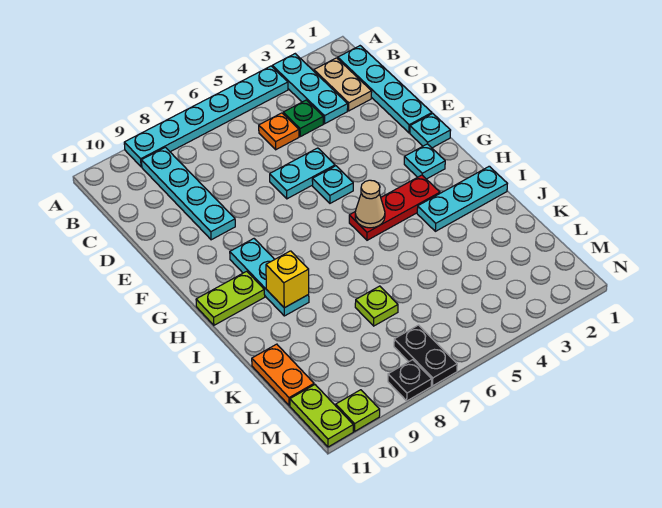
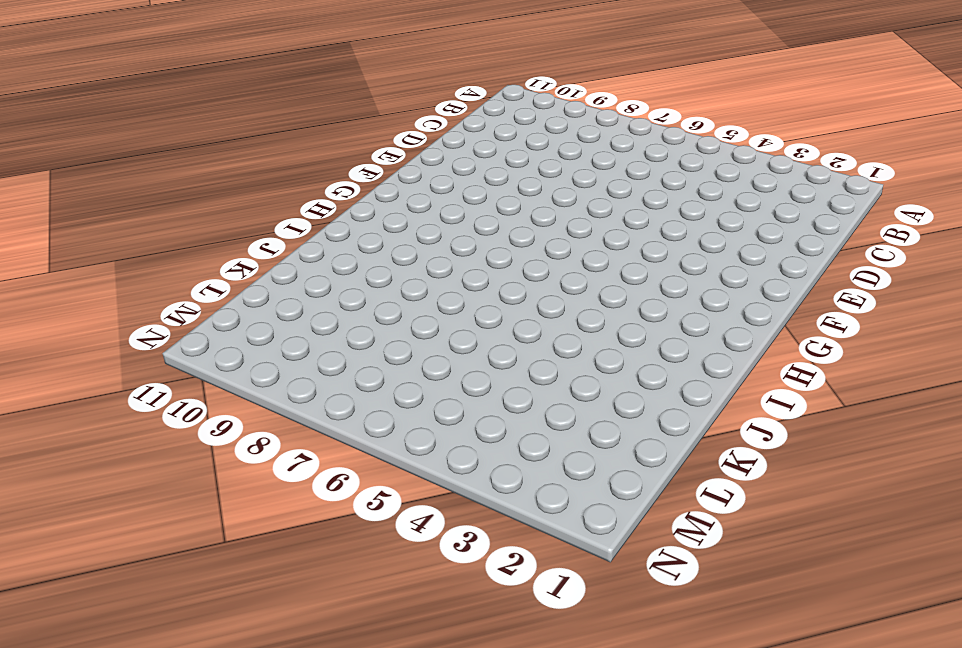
none -> cyan plate A3:C3 level 1
none -> cyan plate A4:A9 level 1
none -> cyan plate B1:E1 level 1

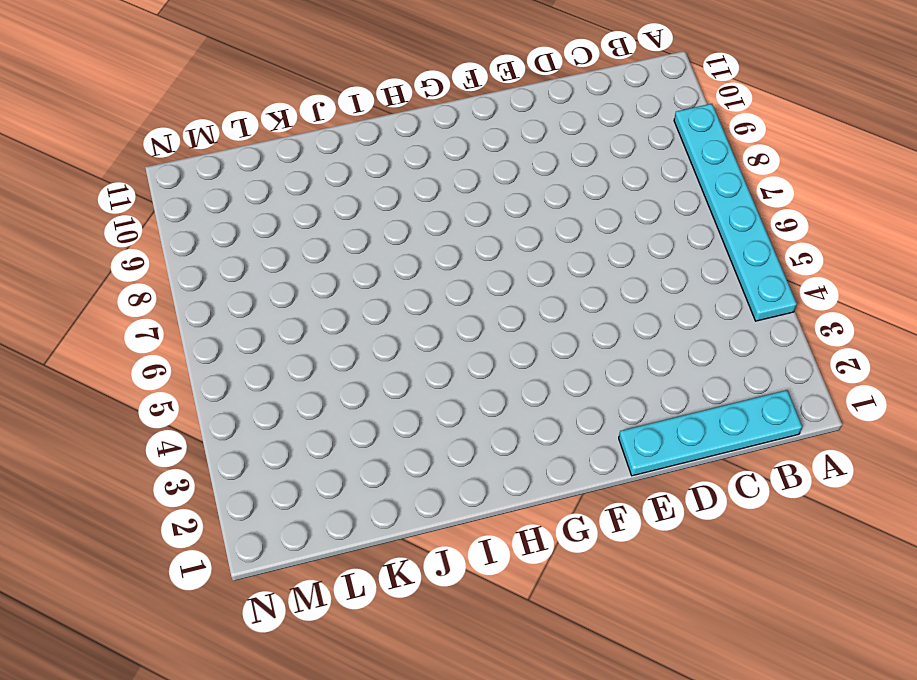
none -> cyan plate A3:C3 level 1
none -> tan plate B2:C2 level 1
none -> cyan plate B9:E9 level 1

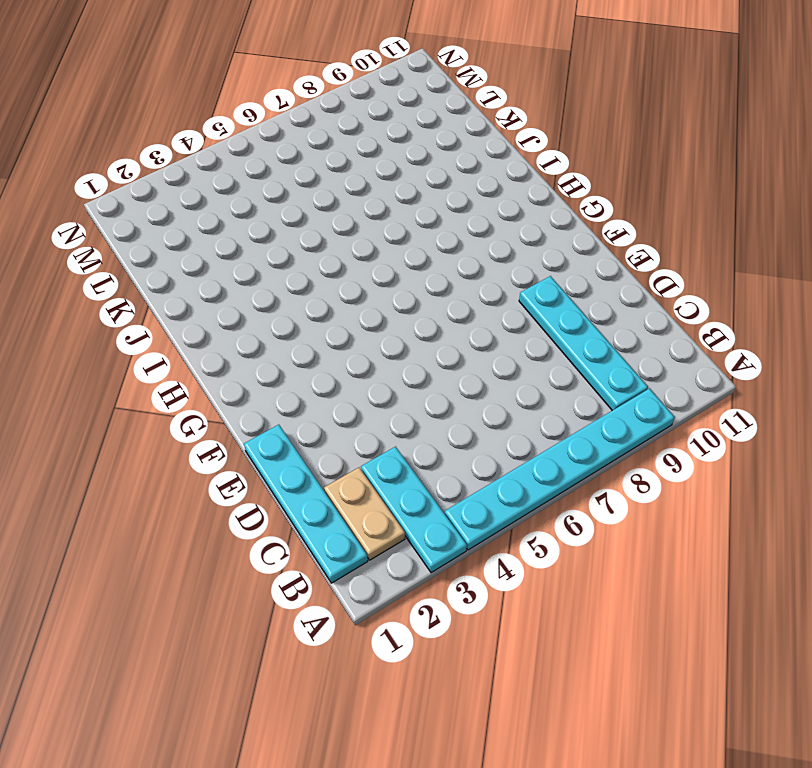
none -> green plate C4 level 1
none -> orange plate C5 level 1
none -> cyan plate E5:E6 level 1

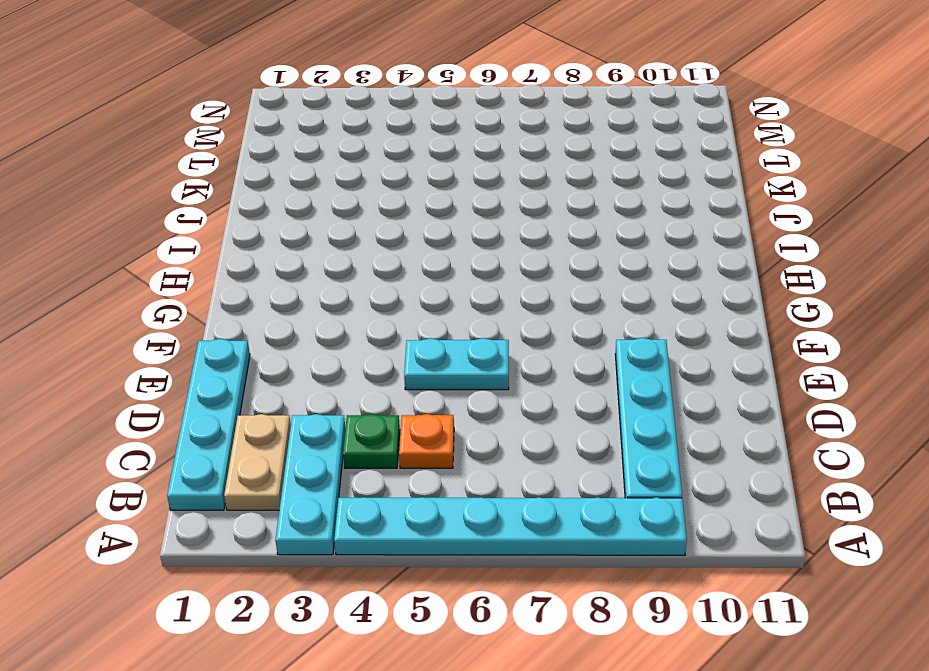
none -> cyan plate F1 level 1
none -> cyan plate F5 level 1
none -> cyan plate G2 level 1

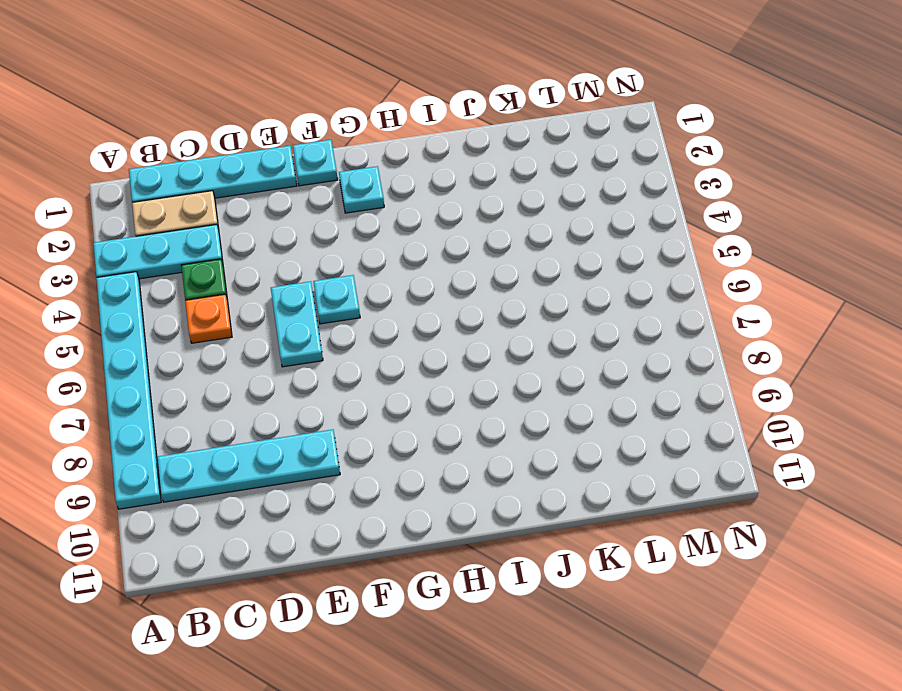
none -> cyan plate G9:I9 level 1
none -> red plate H3:H5 level 1
none -> lime plate H10:H11 level 1

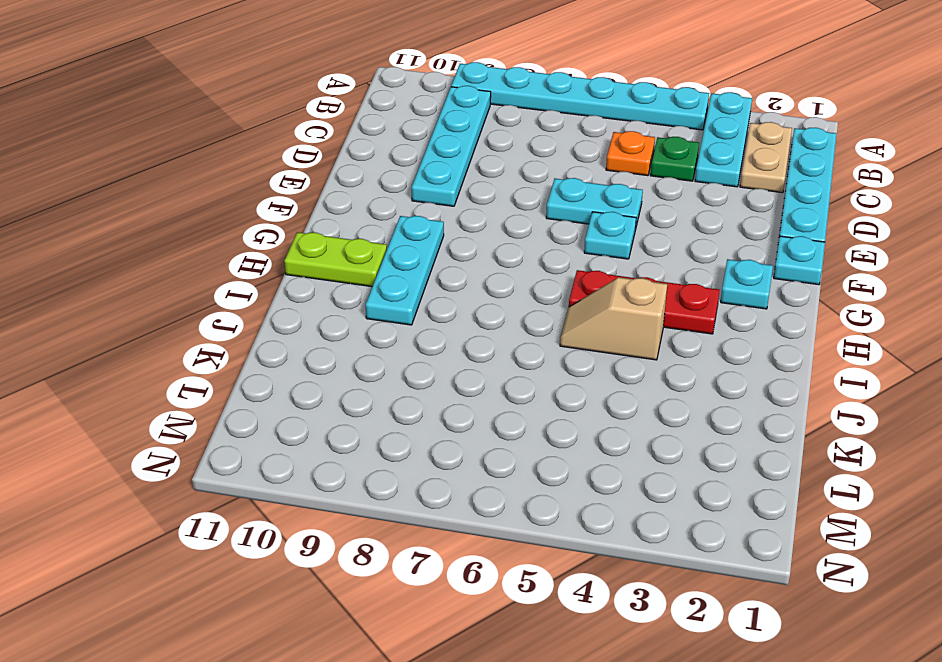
tan slope I4:I5 level 1 top 4 -> none
none -> cyan plate I1:I3 level 1
none -> lime plate K7 level 1
none -> orange plate K11:L11 level 1

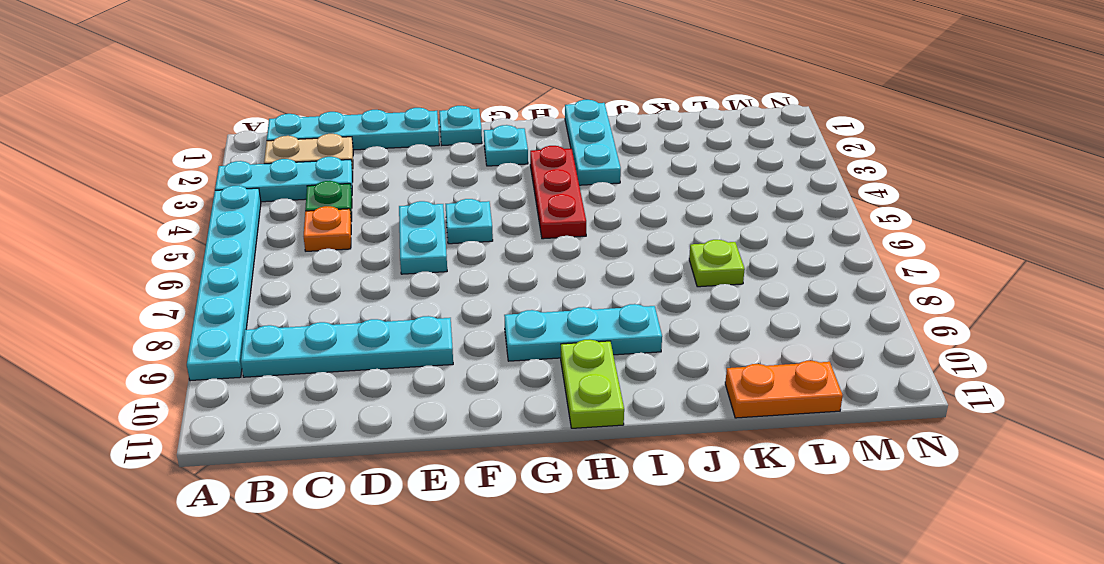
none -> black plate M7:N7 level 1
none -> lime plate M11:N11 level 1
none -> black plate N8 level 1

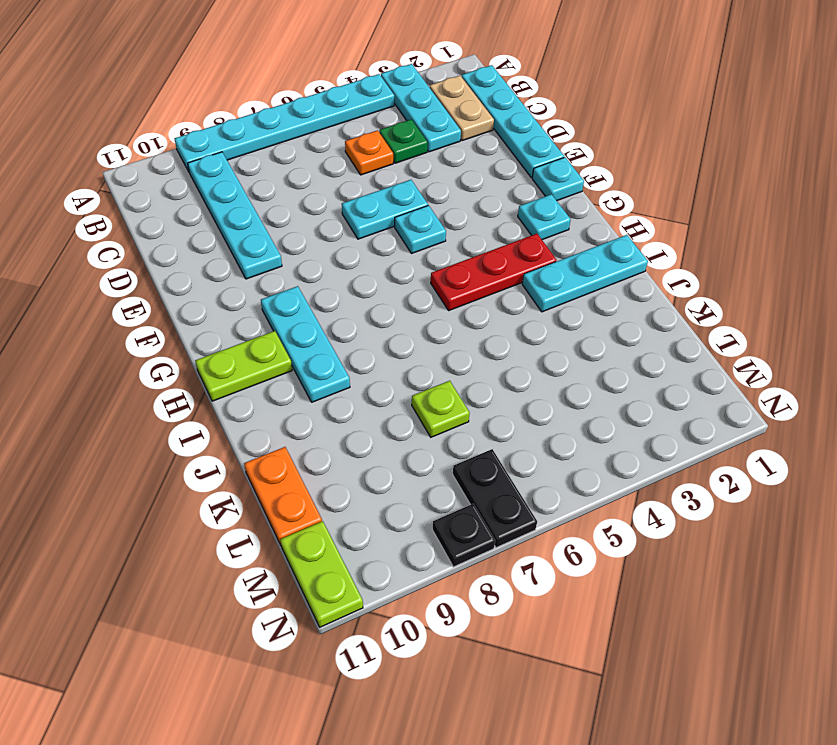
none -> lime plate N10 level 1
none -> tan cone H5 level 2
none -> yellow brick I9 level 2

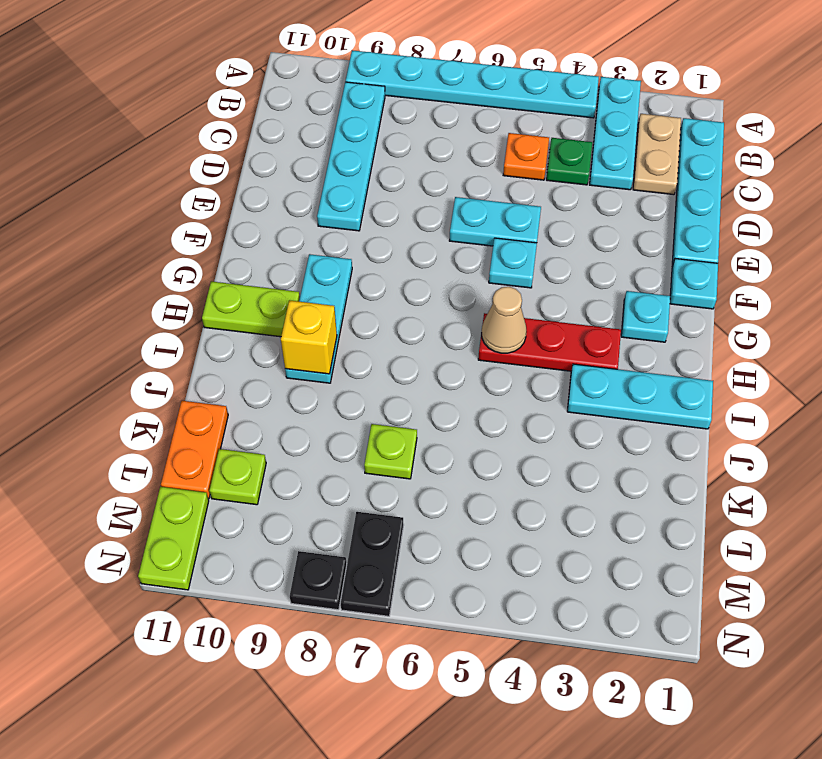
lime plate L10 level 1 -> lime plate N10 level 1

